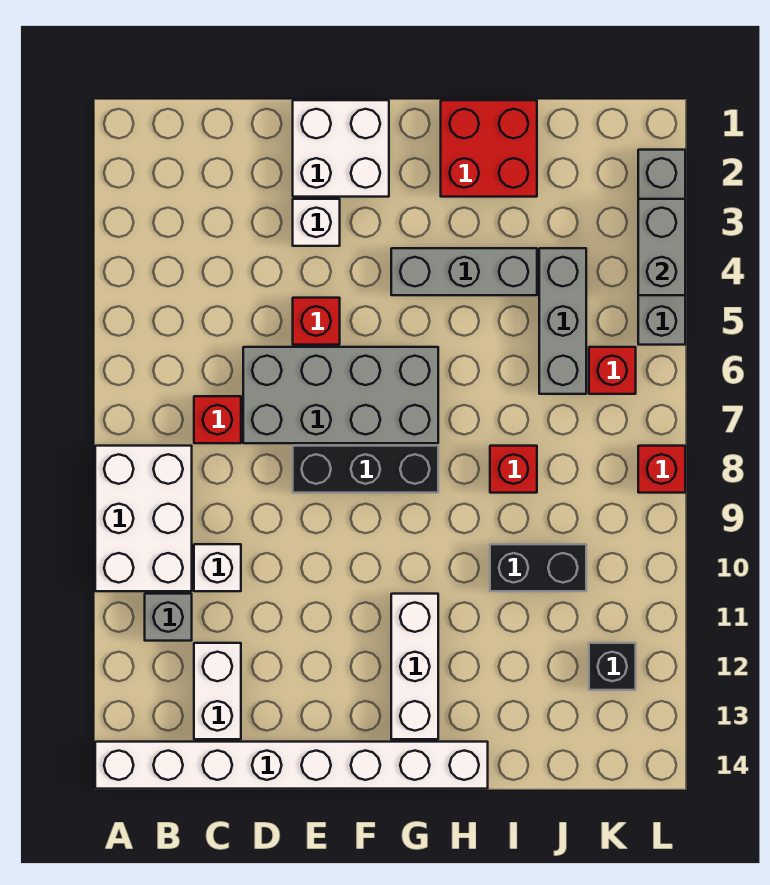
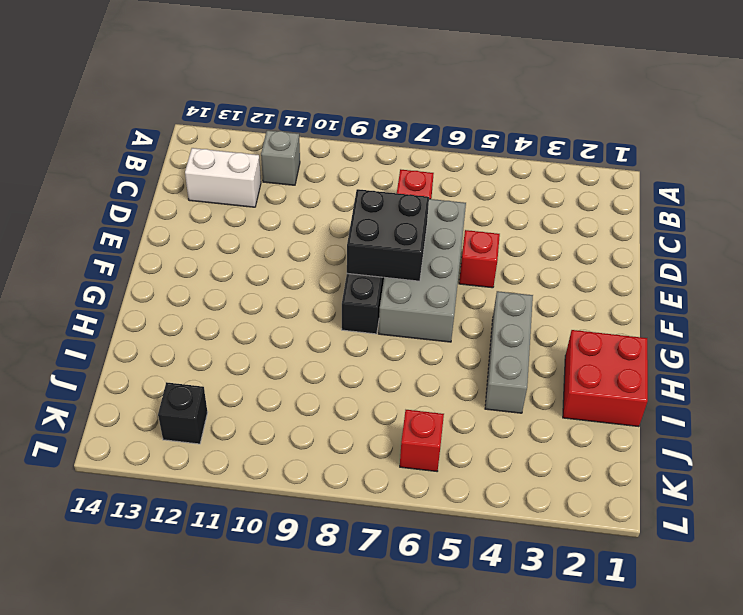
black brick E7:F8 level 2 -> none
none -> white brick A8:B10 level 1
none -> white brick A14:H14 level 1
none -> white brick C10 level 1

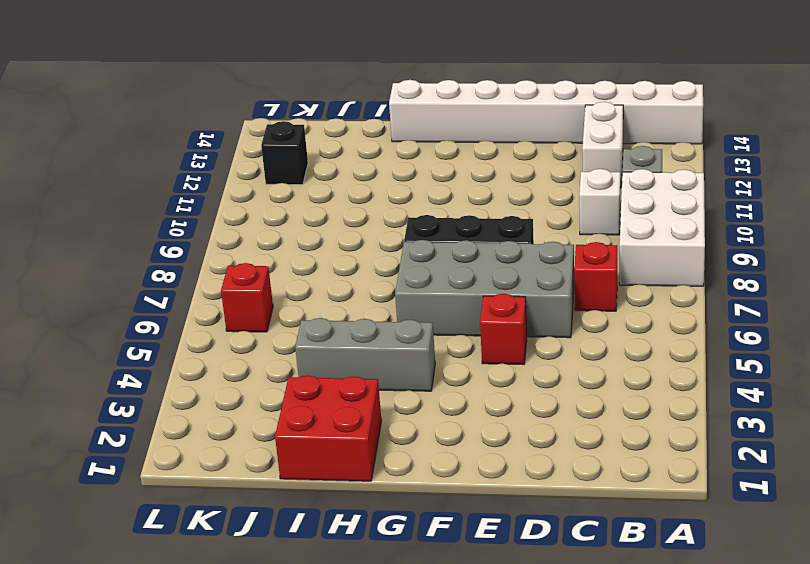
none -> white brick E1:F2 level 1
none -> white brick E3 level 1
none -> white brick G11:G13 level 1

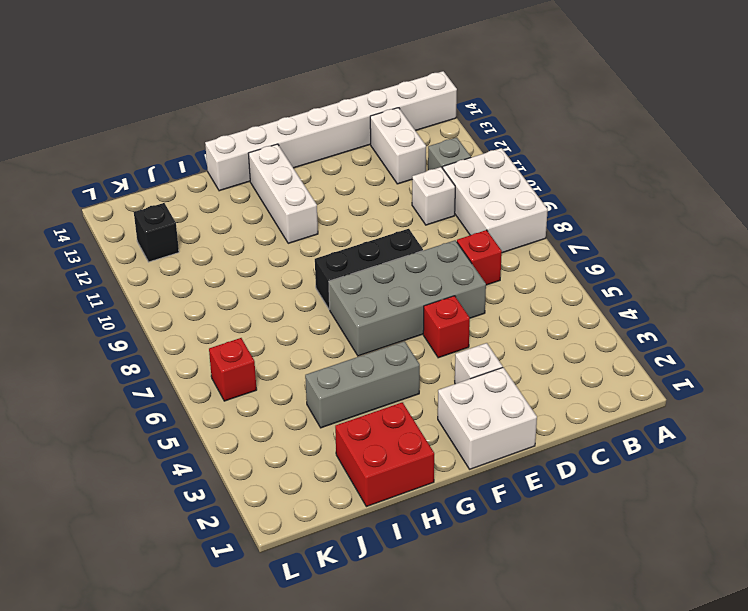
none -> red brick I8 level 1
none -> black brick I10:J10 level 1
none -> grey brick J4:J6 level 1

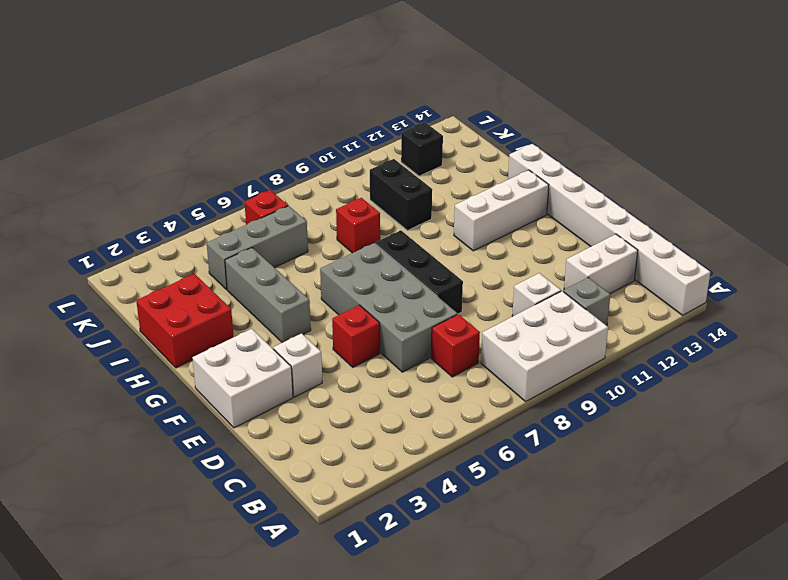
none -> grey brick L2:L5 level 1
none -> red brick L8 level 1
none -> grey brick L3:L4 level 2

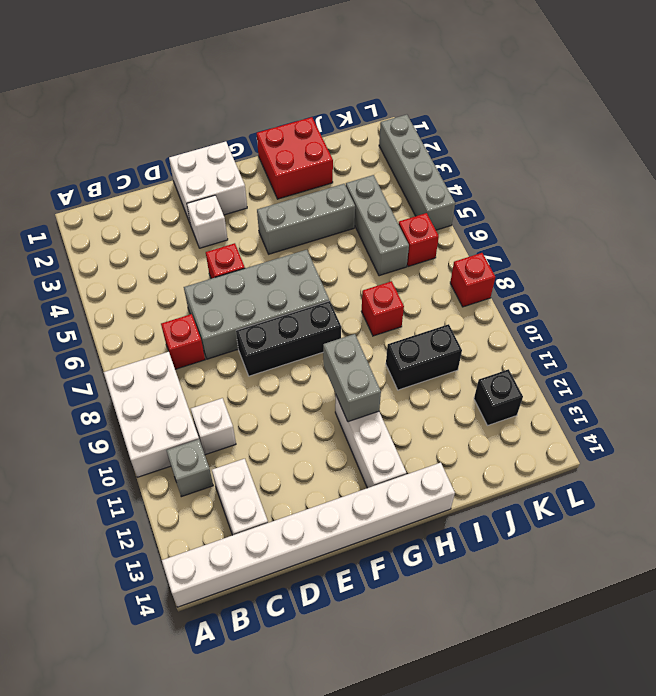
grey brick G10:G11 level 2 -> grey brick L3:L4 level 2

